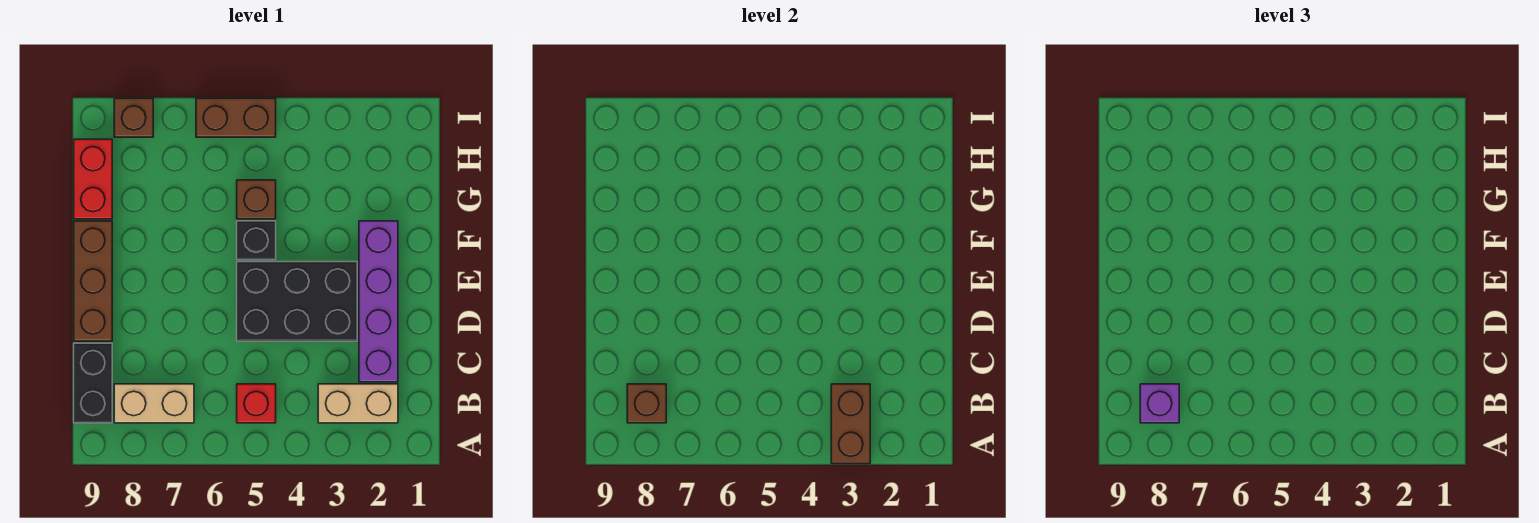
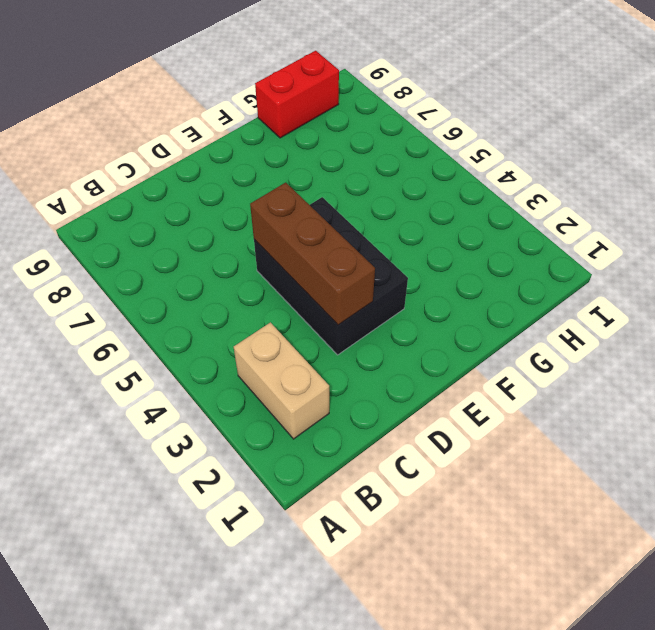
brown brick D3:D5 level 2 -> brown brick D9:F9 level 1
none -> red brick B5 level 1
none -> tan brick B7:B8 level 1
none -> black brick B9:C9 level 1

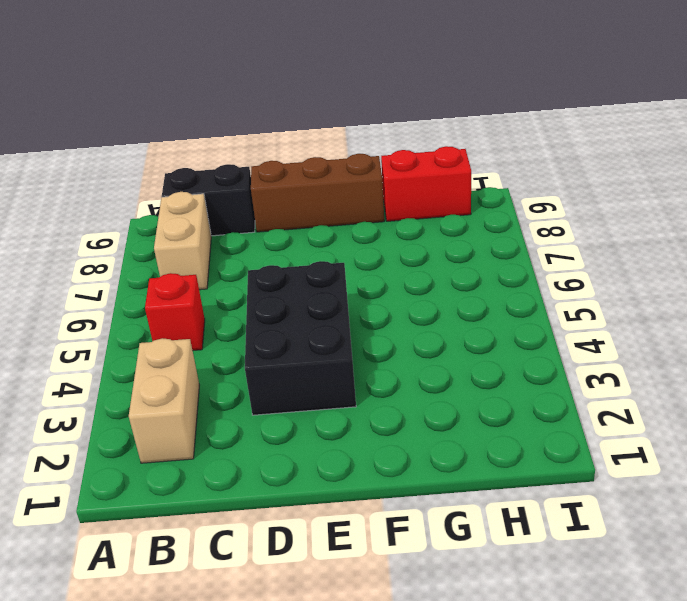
none -> purple brick C2:F2 level 1
none -> black brick F5 level 1
none -> brown brick G5 level 1

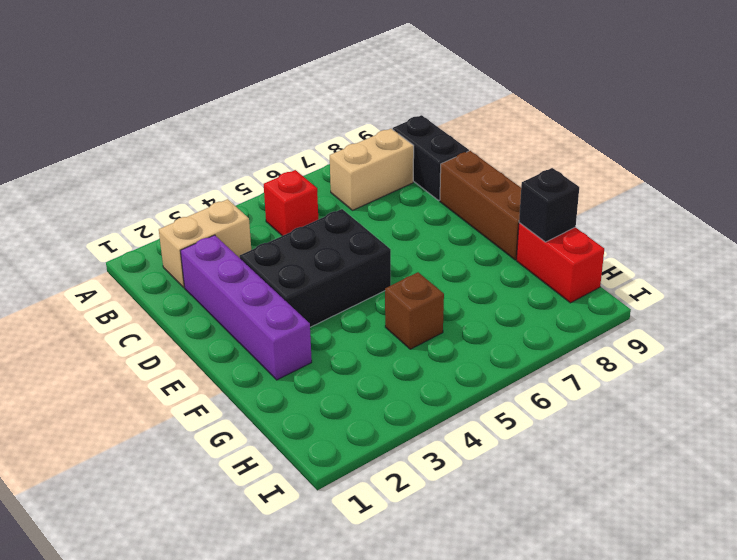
black brick G9 level 2 -> black brick F5 level 1
none -> brown brick I5:I6 level 1
none -> brown brick I8 level 1
none -> brown brick A3:B3 level 2

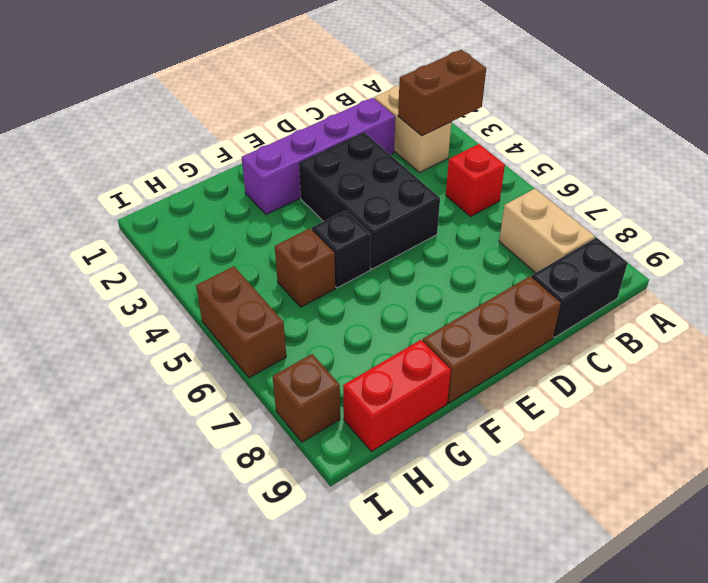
none -> brown brick B8 level 2
none -> purple brick B8 level 3

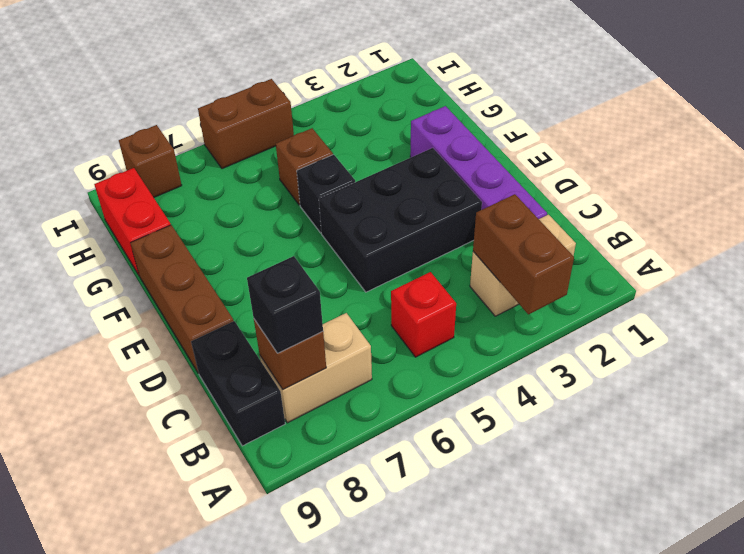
black brick B8 level 3 -> purple brick B8 level 3

